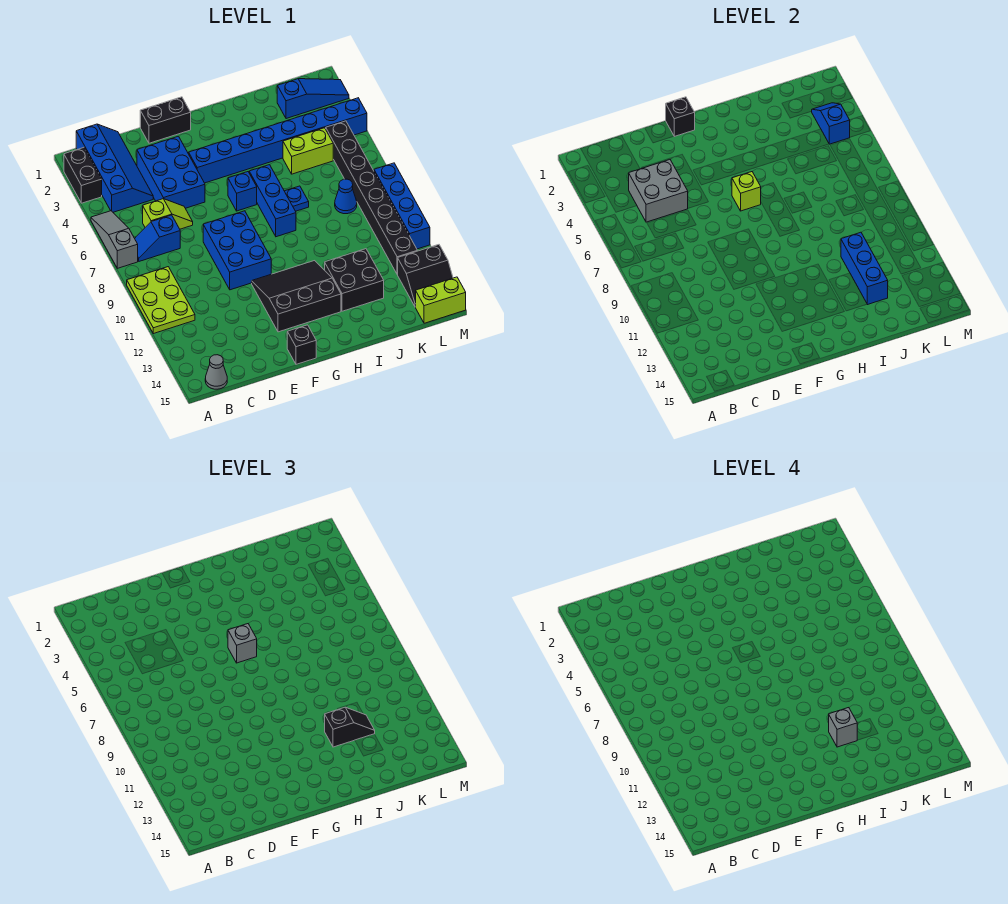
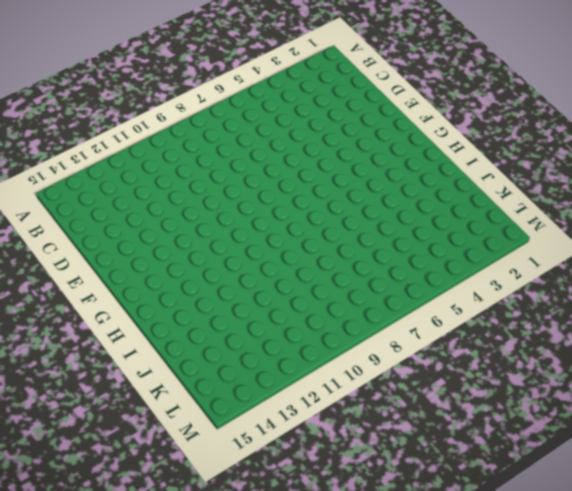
none -> black brick A2:A3 level 1
none -> grey slope A5:A7 level 1 top 7
none -> lime plate A9:B11 level 1
none -> blue slope B1:C4 level 1 top B

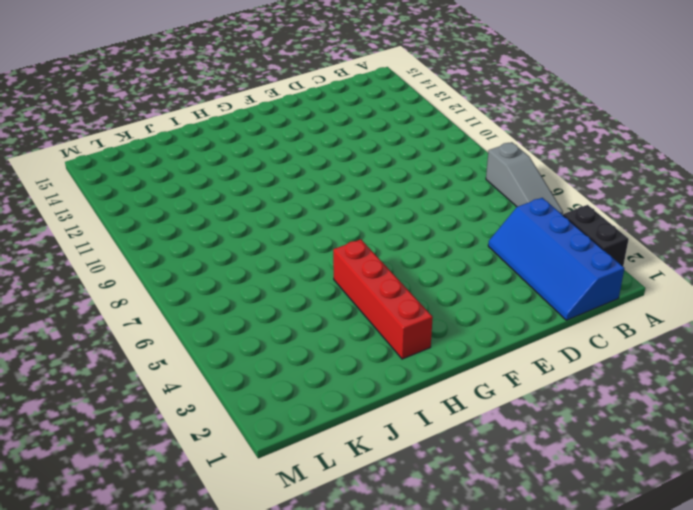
red brick H2:H5 level 1 -> blue brick F4:M4 level 1
none -> lime plate A9:B11 level 1
none -> blue slope B7:C7 level 1 top C
none -> grey cone B15 level 1
none -> lime slope C6:D6 level 1 top C

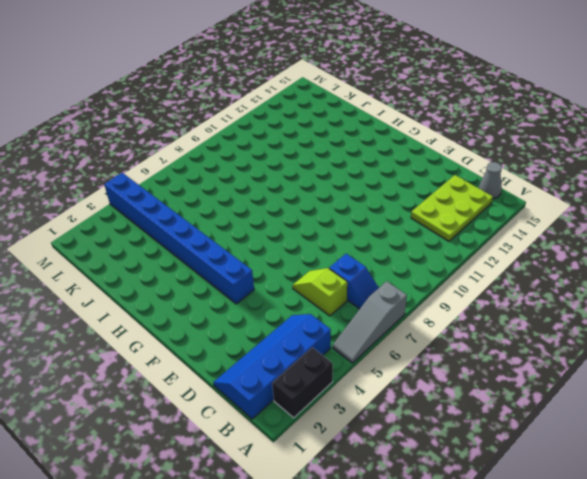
lime plate B12:C14 level 1 -> lime plate A9:B11 level 1
none -> blue brick D3:E5 level 1
none -> black brick E1:F1 level 1
none -> blue brick E8:F10 level 1
none -> black slope F11:H13 level 1 top 13

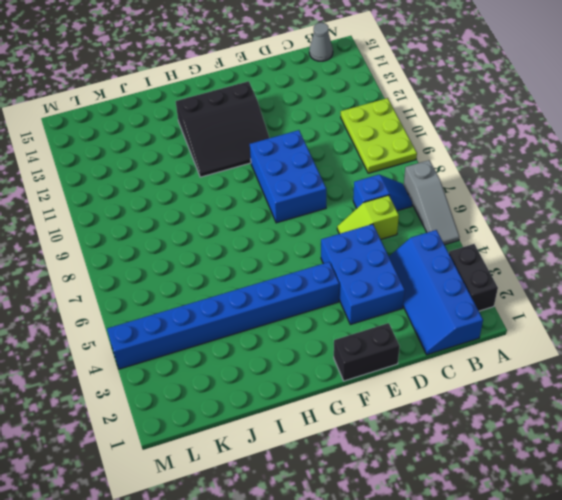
none -> black brick F15 level 1
none -> blue brick G6 level 1
none -> blue brick H6:H8 level 1
none -> blue plate I7 level 1

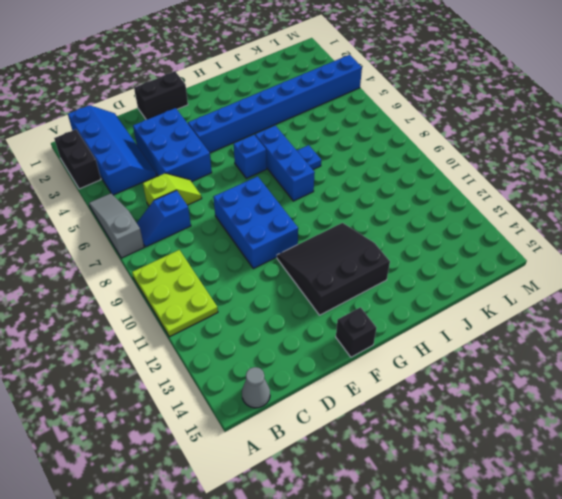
none -> black brick I12:J13 level 1
none -> lime brick J5:K5 level 1
none -> blue slope K2:M2 level 1 top K
none -> blue cone K8 level 1

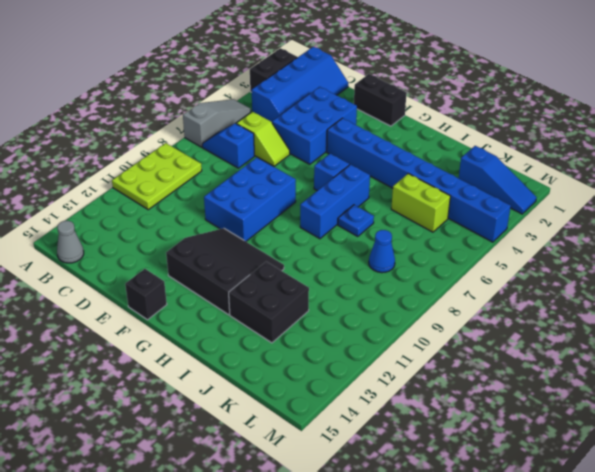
none -> black brick L5:L12 level 1
none -> black slope L13:M14 level 1 top 13
none -> lime brick L15:M15 level 1
none -> blue brick M8:M11 level 1

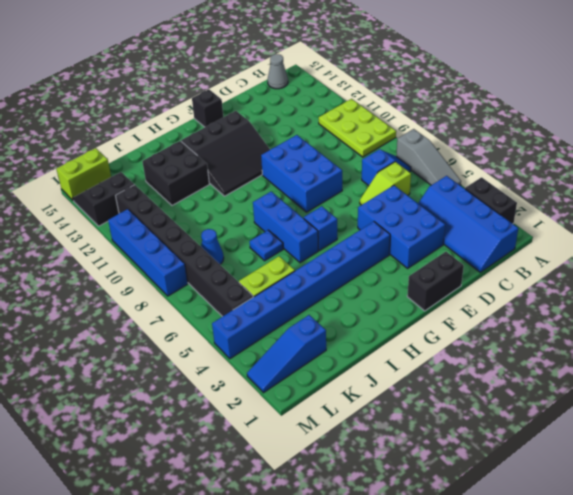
none -> grey brick C4:D5 level 2
none -> black brick F1 level 2
none -> lime brick G6 level 2
none -> blue brick J11:J13 level 2

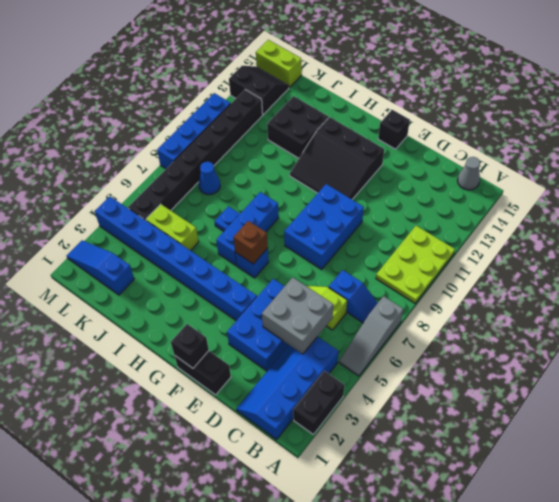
brown brick G6 level 2 -> lime brick G6 level 2
none -> blue brick J11:J13 level 2
none -> blue slope L3:L4 level 2 top 4
none -> grey brick G6 level 3
none -> black slope I12:J12 level 3 top I

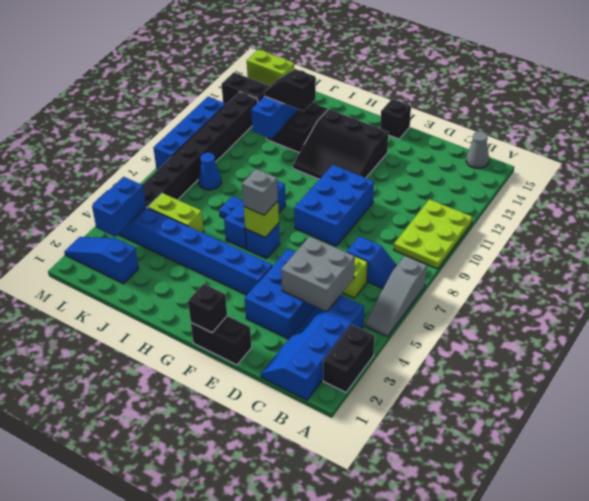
blue brick L3:L4 level 2 -> blue slope L3:L4 level 2 top 4
none -> grey brick I12 level 4

